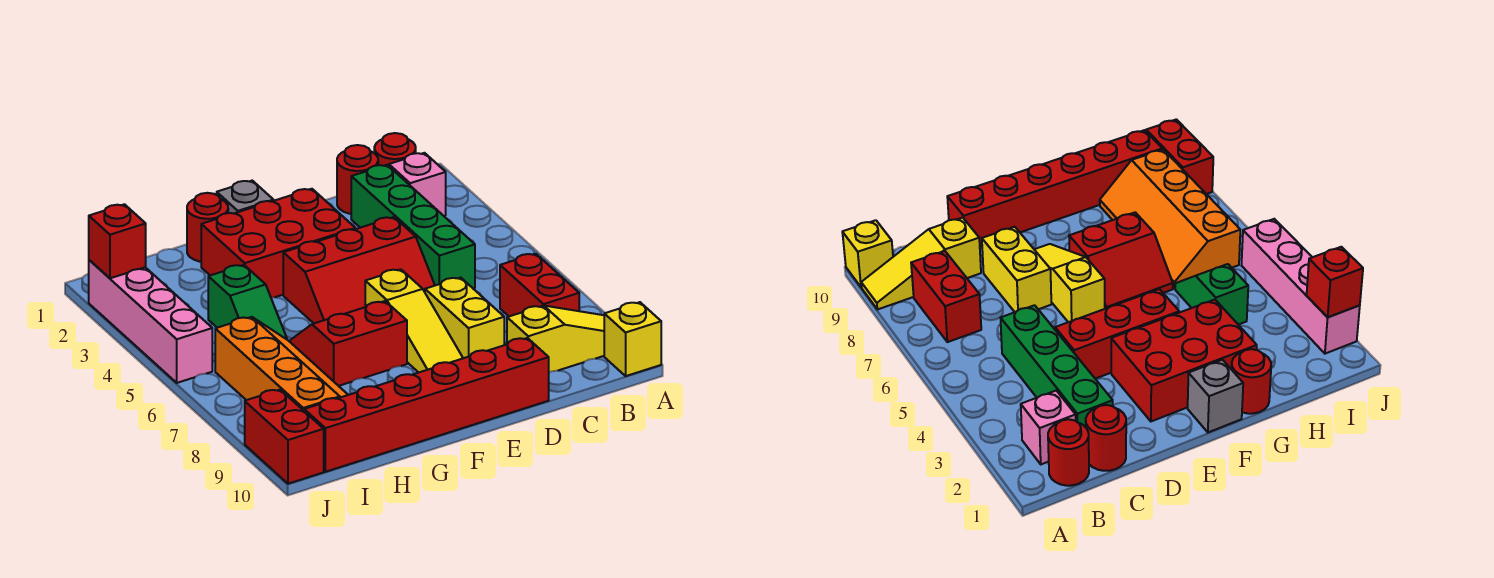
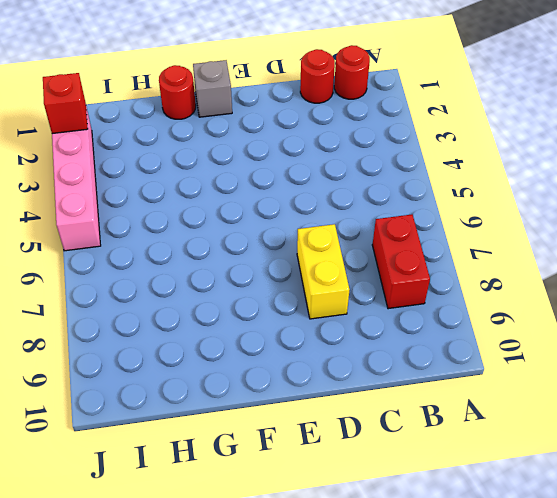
none -> yellow slope A9:C9 level 1 top C
none -> yellow brick A10 level 1
none -> pink brick B2 level 1

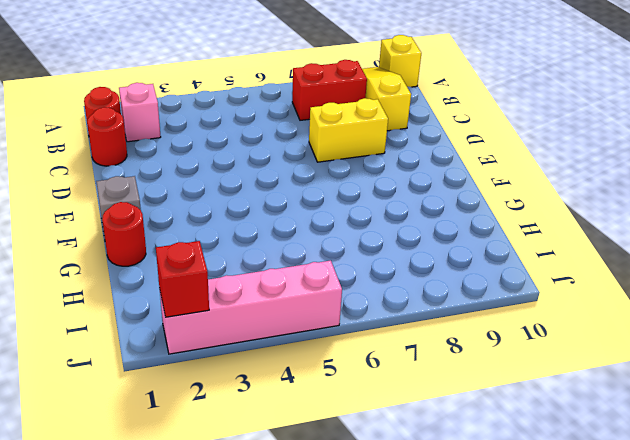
none -> green brick C2:C5 level 1
none -> red slope D4:F5 level 1 top 4
none -> red brick D10:I10 level 1

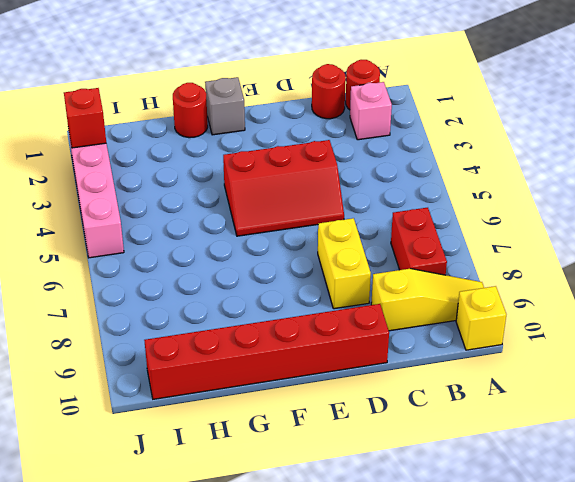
none -> green brick C2:C5 level 1
none -> red brick E2:G3 level 1
none -> yellow slope E6:E8 level 1 top 6

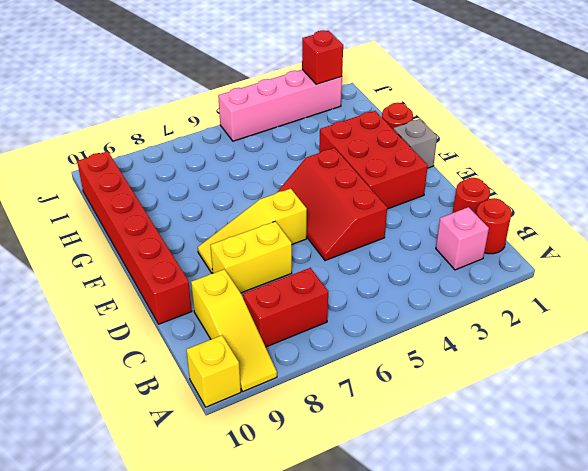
none -> green brick C2:C5 level 1
none -> red slope F6:G7 level 1 top 7
none -> green slope H4:H5 level 1 top 4

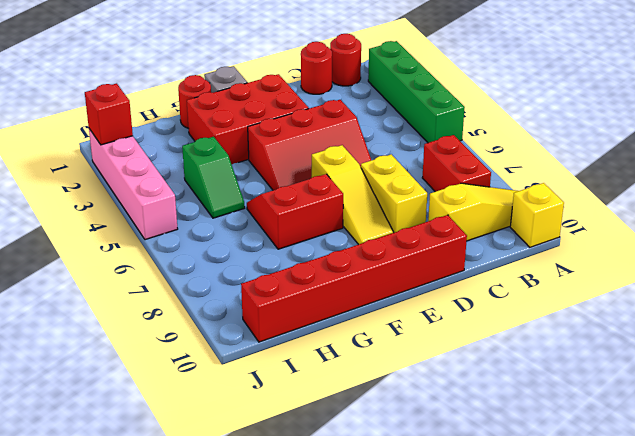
green brick A2:A5 level 1 -> green brick C2:C5 level 1
none -> pink brick B2 level 1
none -> orange slope H6:I9 level 1 top I
none -> red brick J9:J10 level 1

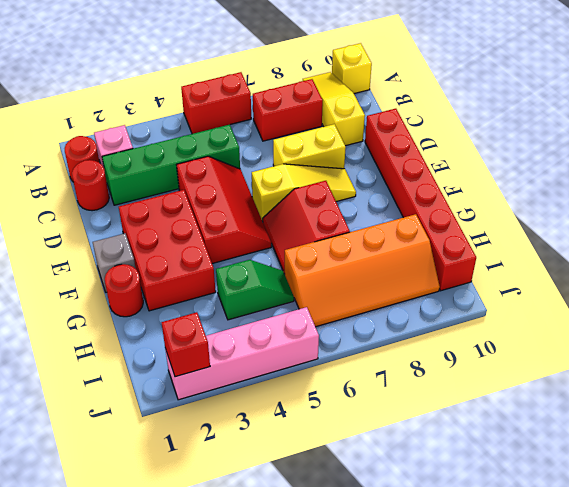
red brick A5:A6 level 1 -> red brick J9:J10 level 1
orange slope H6:I9 level 1 top H -> orange slope H6:I9 level 1 top I

